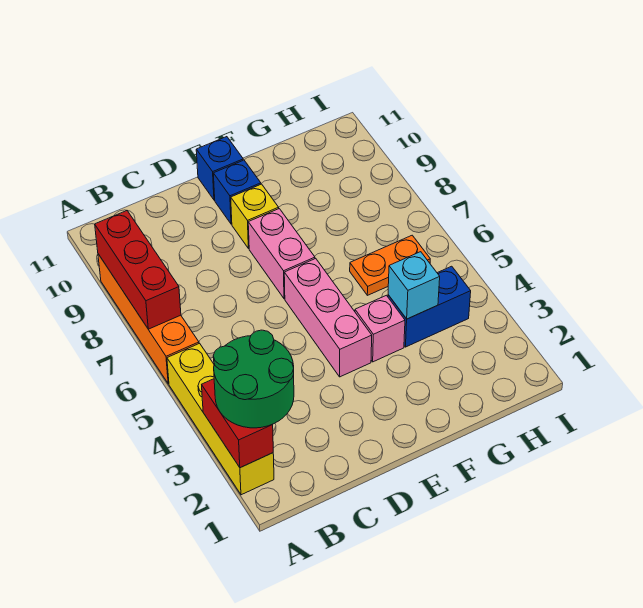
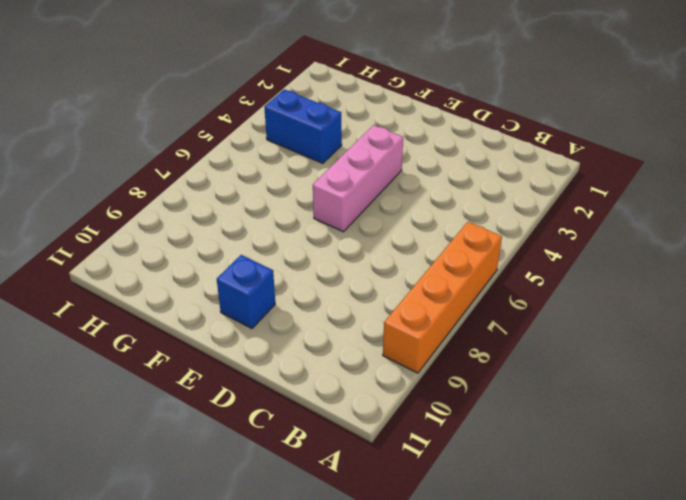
none -> yellow brick A2:A5 level 1
none -> pink brick E7:E8 level 1
none -> yellow brick E9 level 1

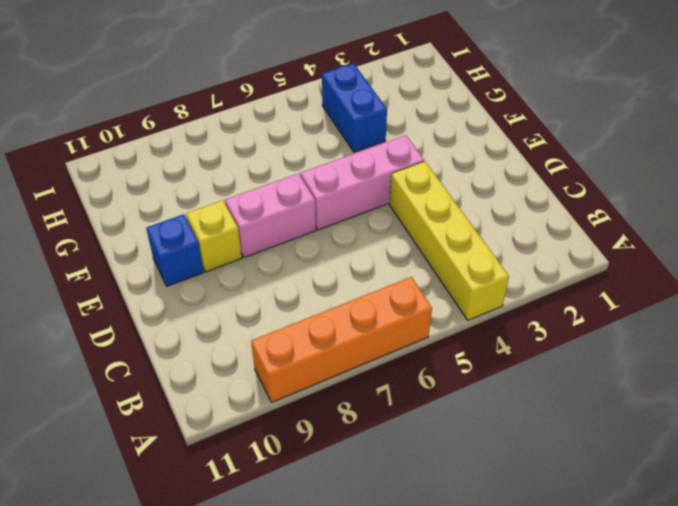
yellow brick A4:D4 level 1 -> yellow brick A2:A5 level 1
none -> blue brick E11 level 1
none -> pink brick F4 level 1
none -> orange plate G6:H6 level 1

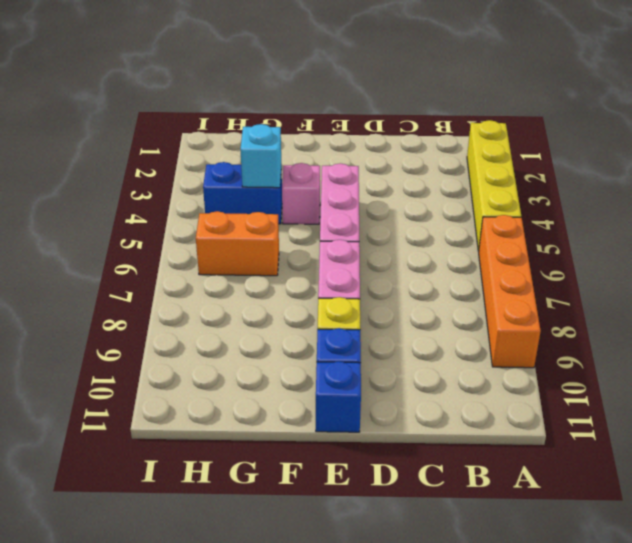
orange brick G6:H6 level 1 -> orange plate G6:H6 level 1
none -> red brick A2:A3 level 2
none -> red brick A7:A9 level 2
none -> green round brick A2:B3 level 3

